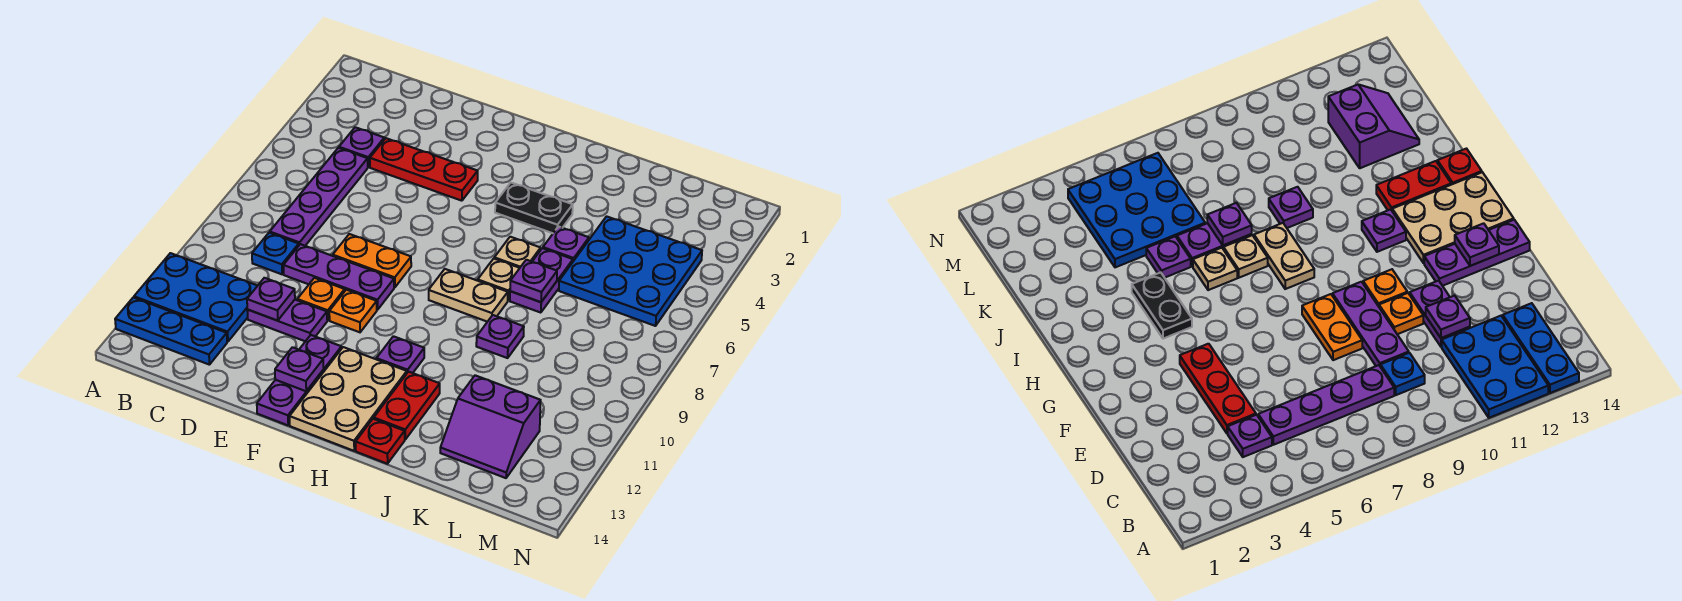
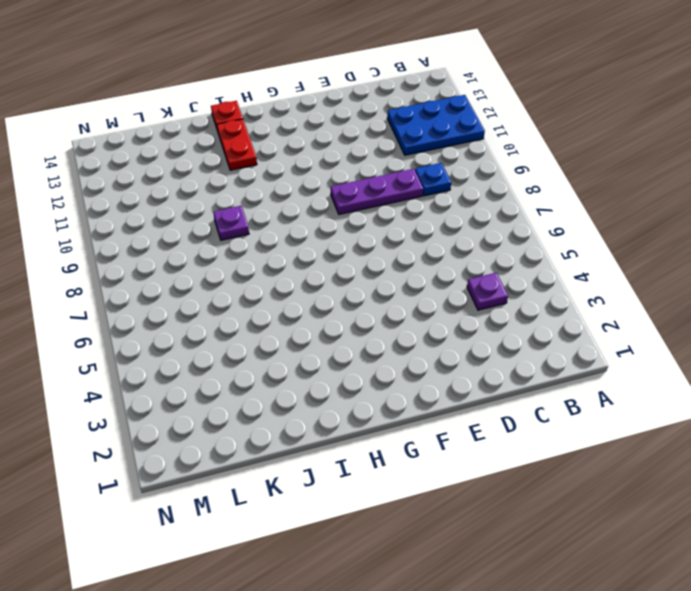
none -> blue plate A13:C13 level 1
none -> purple plate C5:C8 level 1
none -> red plate D4:F4 level 1

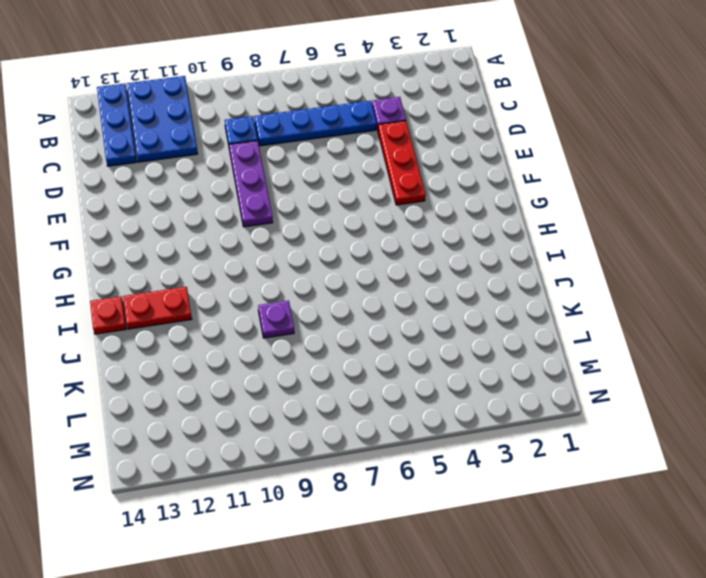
blue plate C5:C8 level 1 -> purple plate C5:C8 level 1
none -> purple plate D11:E11 level 1
none -> orange plate E8:F8 level 1
none -> orange plate E10 level 1

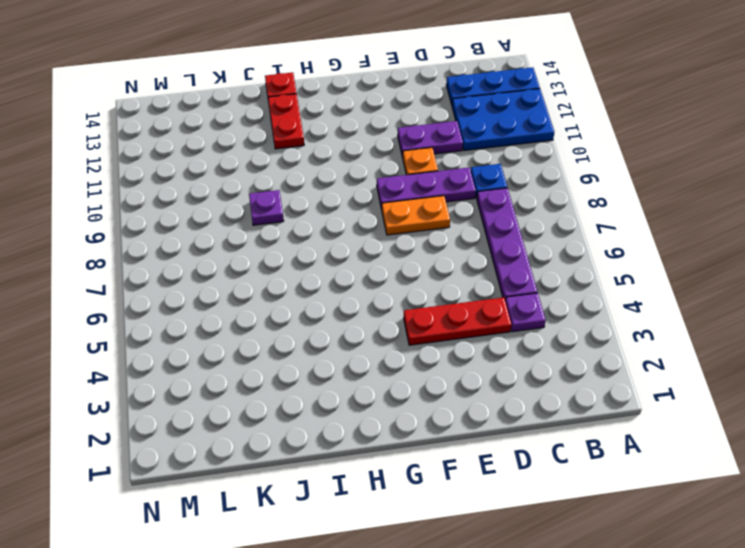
none -> orange plate F10 level 1
none -> purple plate F12:F14 level 1
none -> tan plate G12:H14 level 1

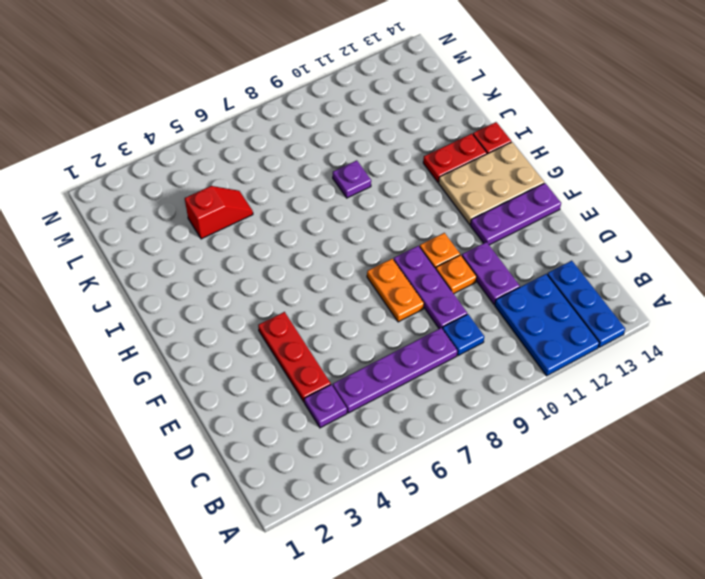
red slope K4:K5 level 1 top 4 -> blue plate K4:M6 level 1
none -> black plate H4:I4 level 1
none -> tan plate H8:I8 level 1
none -> purple plate H11 level 1

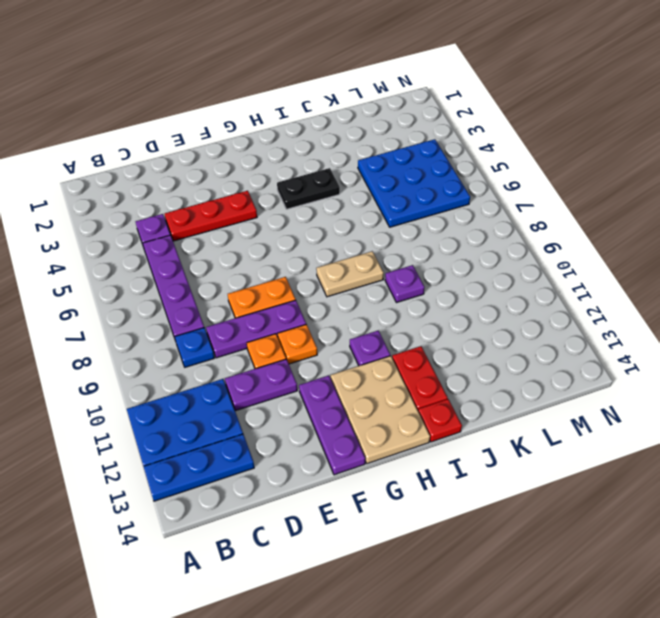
none -> tan plate I6 level 1
none -> tan plate I7 level 1
none -> purple plate J5 level 1

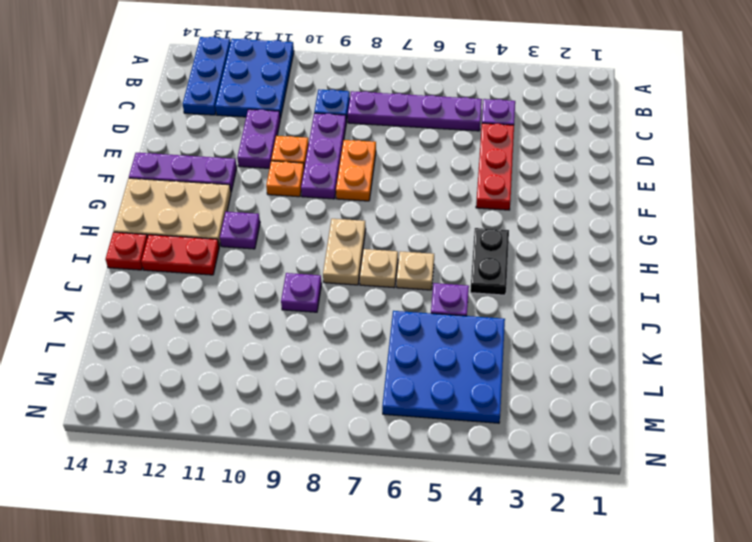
none -> purple plate J6:J7 level 1
none -> purple slope K12:L13 level 1 top 12
none -> purple plate D11 level 2

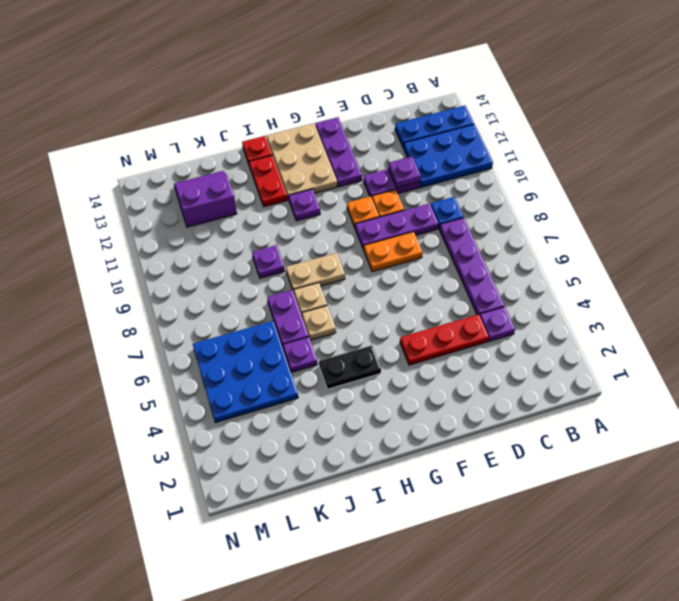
none -> purple plate F13 level 2
none -> purple plate J7 level 2

